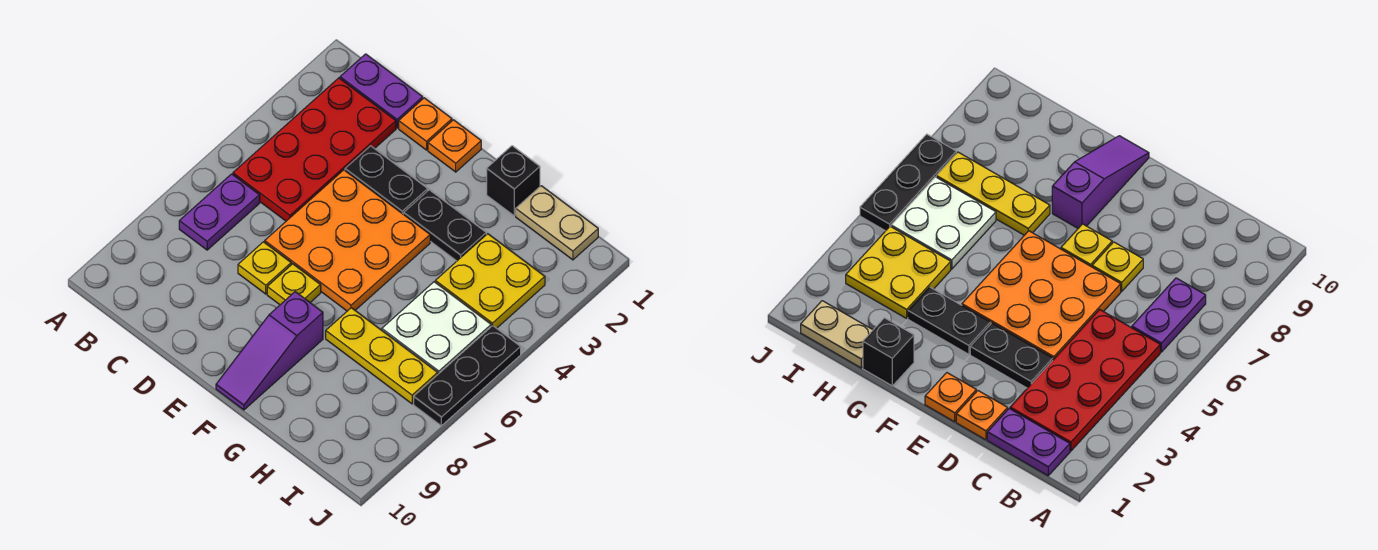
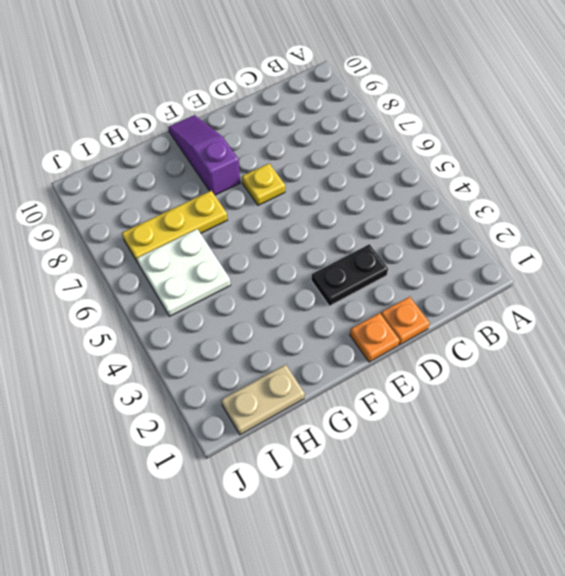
none -> purple plate B1:C1 level 1
none -> red plate B2:C5 level 1
none -> purple plate B6:B7 level 1

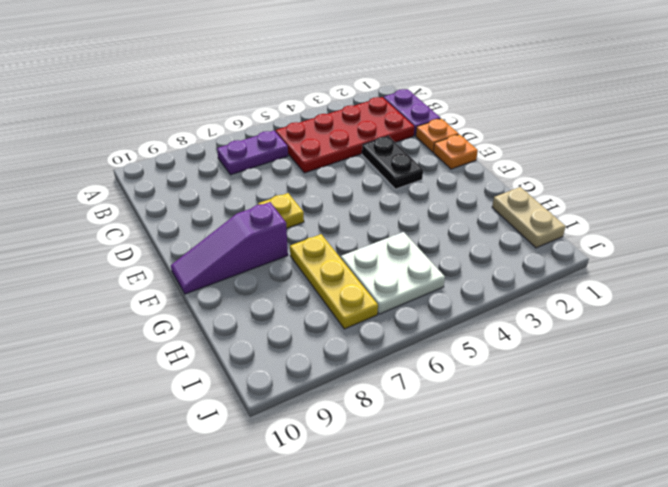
none -> orange plate D4:F6 level 1
none -> yellow plate D7 level 1
none -> black plate F3:G3 level 1

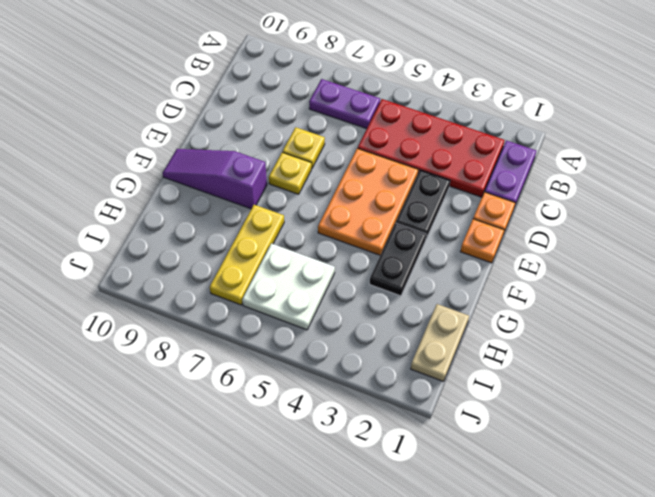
orange plate D4:F5 level 1 -> orange plate D4:F6 level 1
none -> black brick G1 level 1
none -> yellow plate H3:I4 level 1
none -> black plate J5:J7 level 1

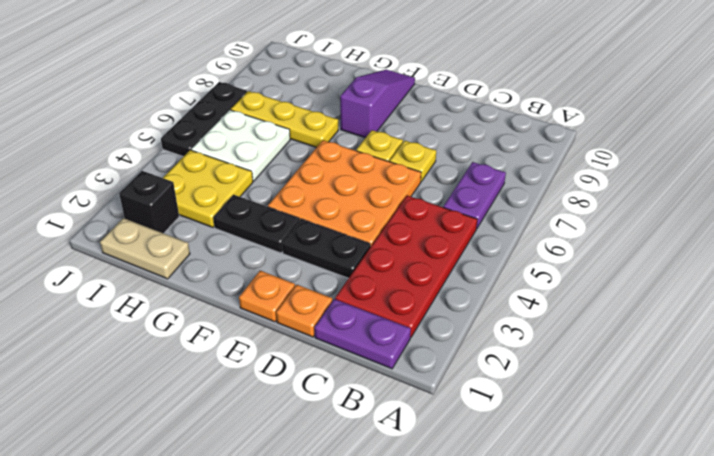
black brick I2 level 1 -> black brick G1 level 1

